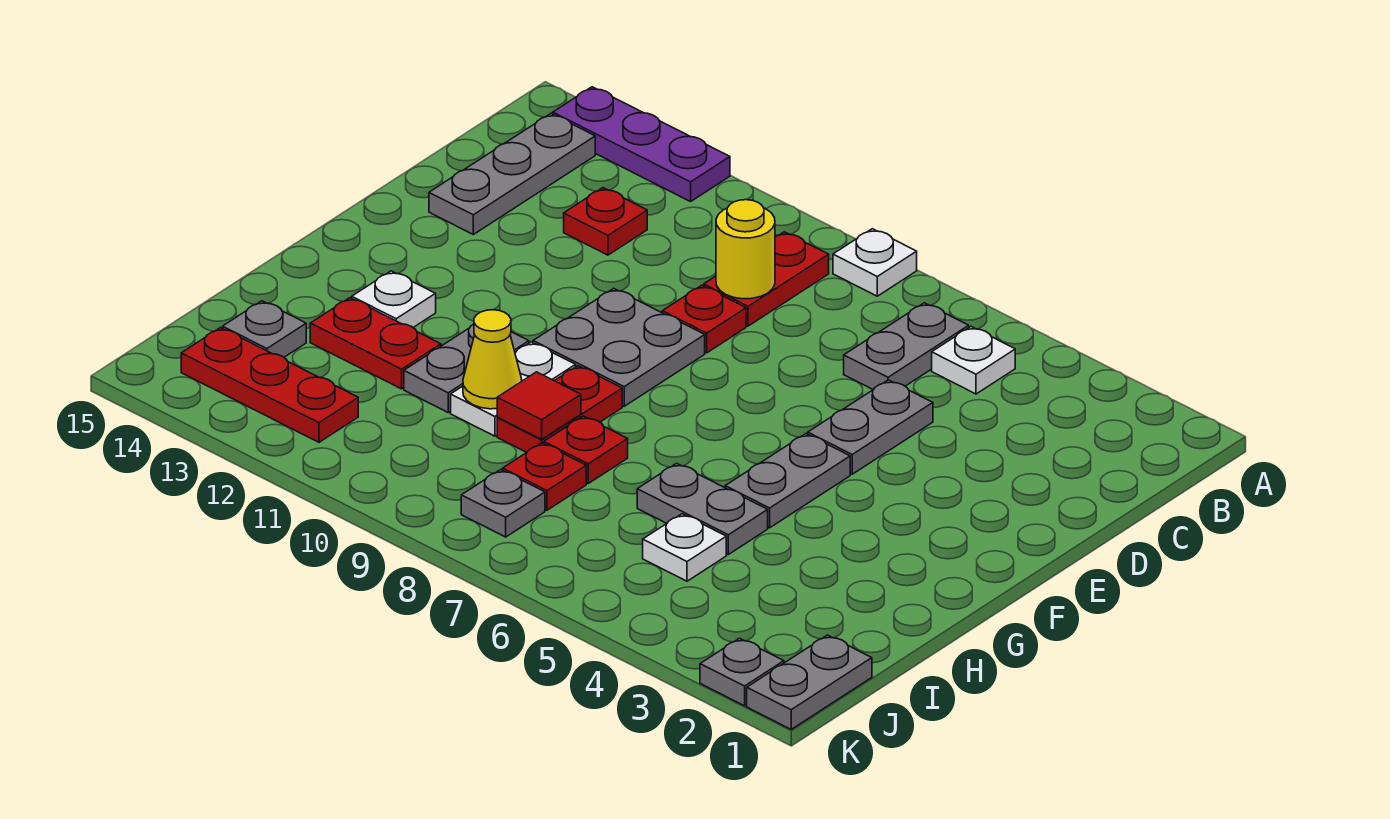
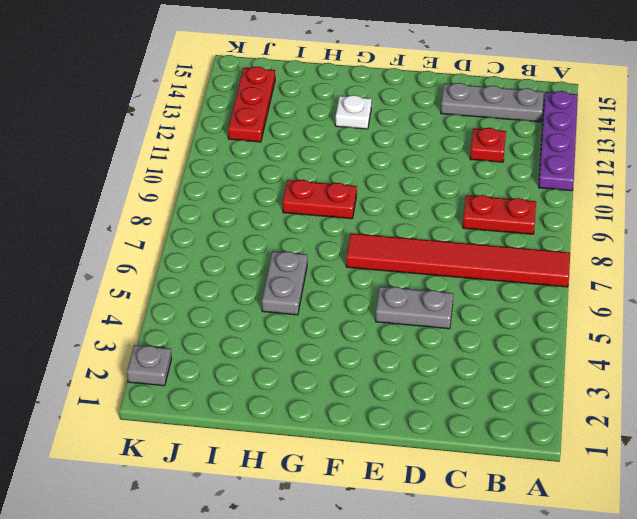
red tile A7:F7 level 1 -> none
purple plate A11:A14 level 1 -> purple plate A12:A14 level 1
none -> white plate A8 level 1
none -> white plate B5 level 1
none -> grey plate B6:C6 level 1

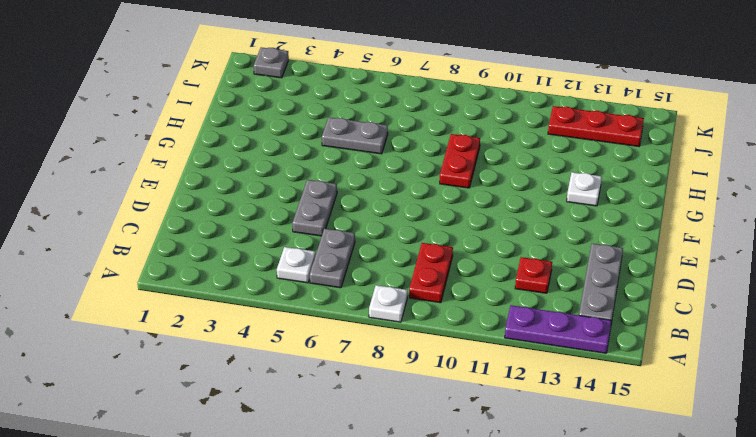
none -> red plate D9 level 1
none -> grey plate E9:F10 level 1
none -> grey plate F5:G5 level 1

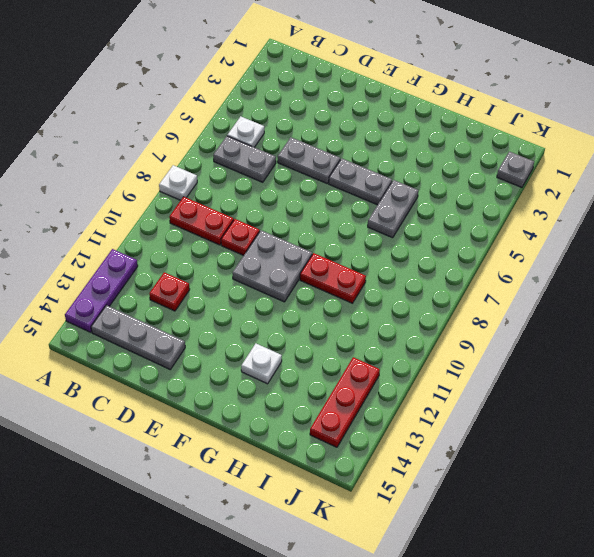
none -> white plate G10:H10 level 1
none -> grey plate G11:H11 level 1
none -> red plate H8 level 1

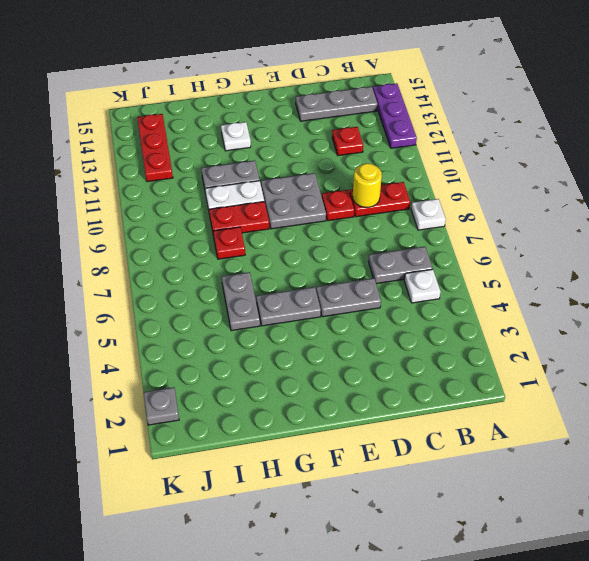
none -> red plate H12:H13 level 1
none -> white plate I5 level 1
none -> red plate I8 level 1

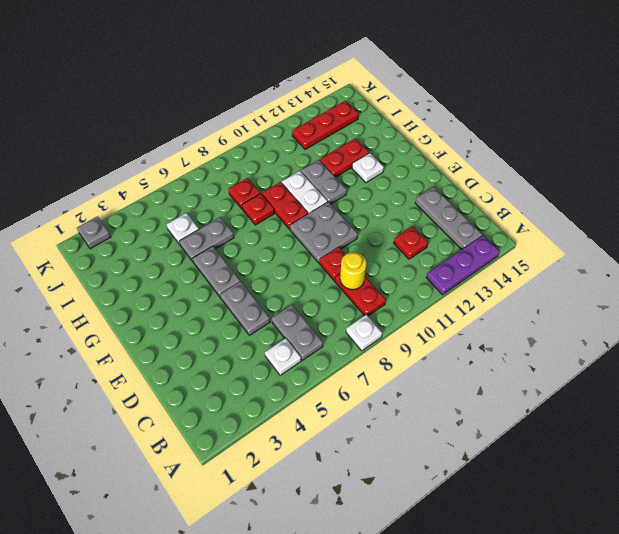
none -> grey plate I14 level 1
none -> grey plate J1:K1 level 1
none -> grey plate J8 level 1

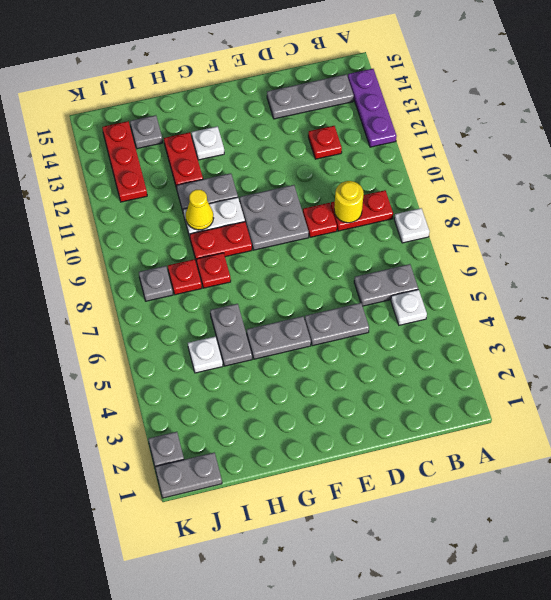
none -> red tile H9 level 2

